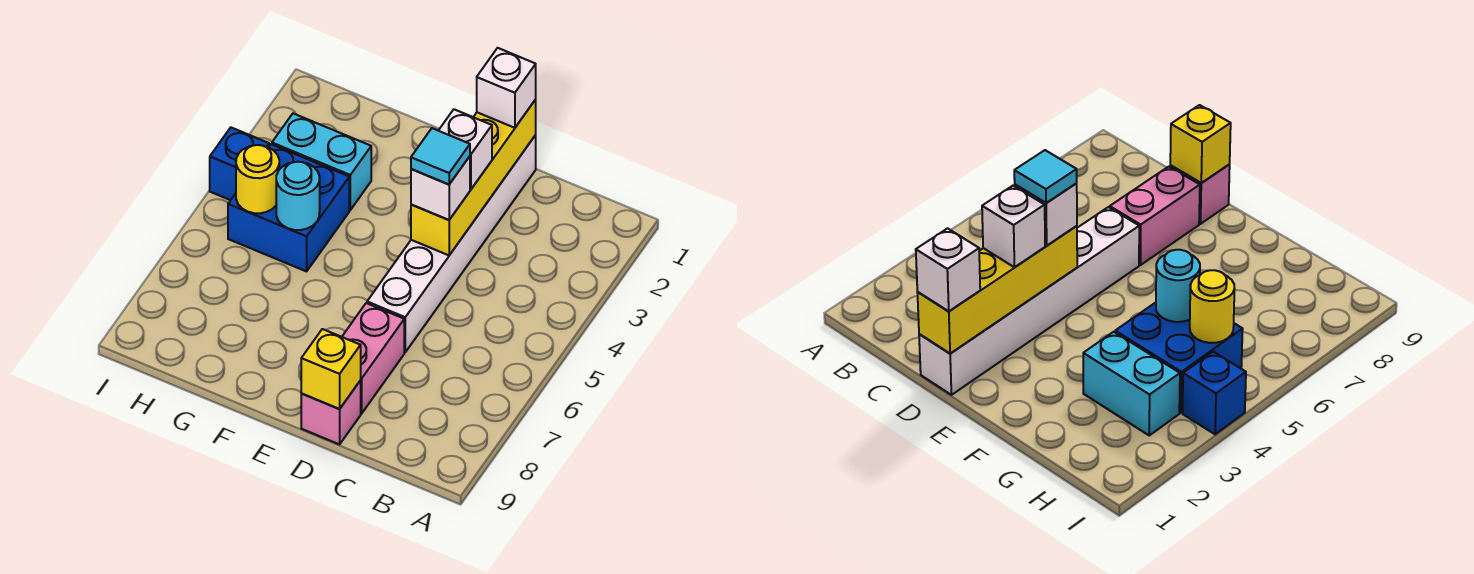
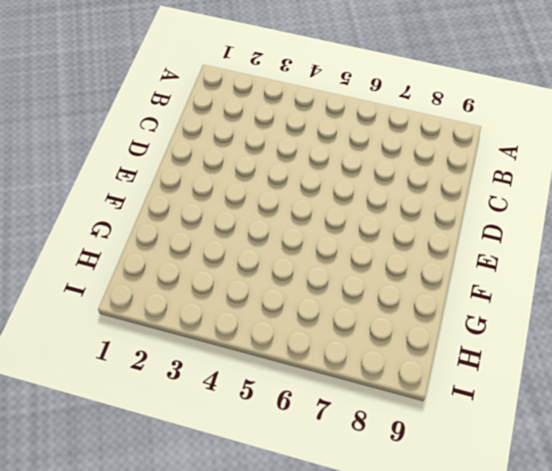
none -> white brick D1:D6 level 1
none -> pink brick D7:D8 level 1
none -> pink brick D9 level 1

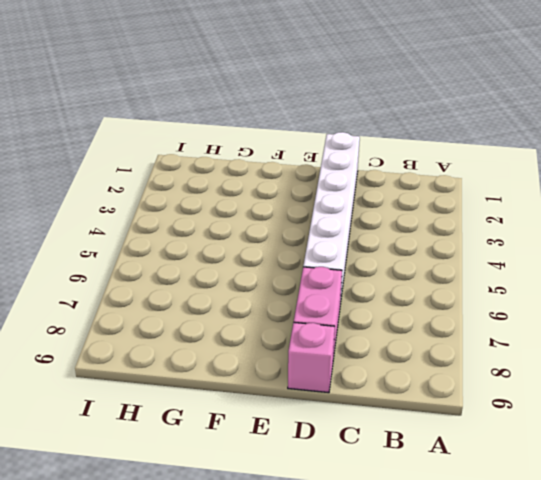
none -> cyan brick G3:H3 level 1
none -> blue brick G4:H5 level 1
none -> blue brick I4 level 1

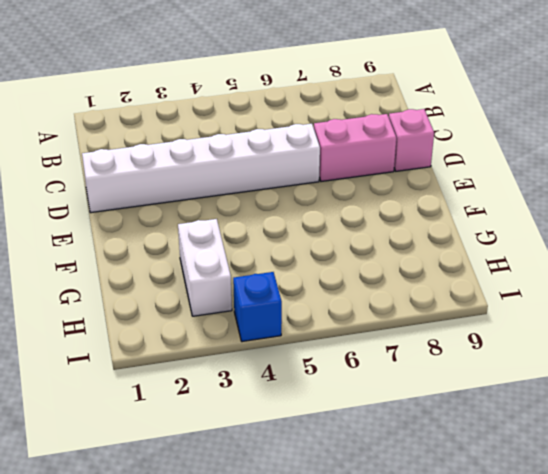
white brick G3:H3 level 1 -> cyan brick G3:H3 level 1
none -> blue brick G4:H5 level 1
none -> yellow brick D1:D4 level 2
none -> yellow brick D9 level 2

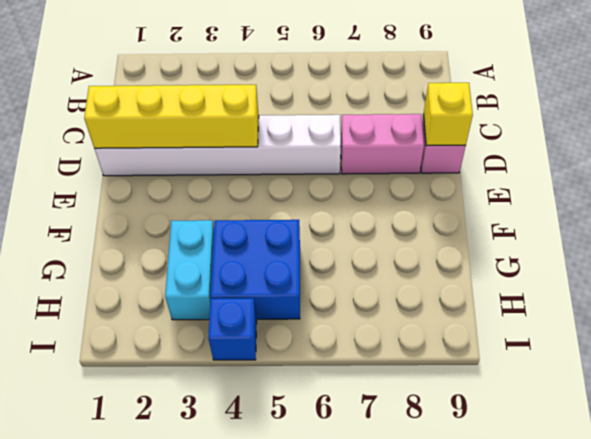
none -> cyan round brick G5 level 2
none -> yellow round brick H5 level 2
none -> white brick D1 level 3

